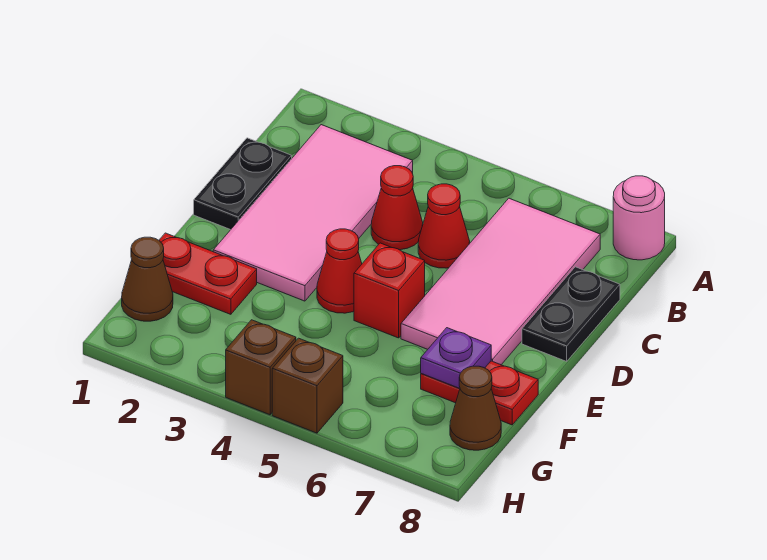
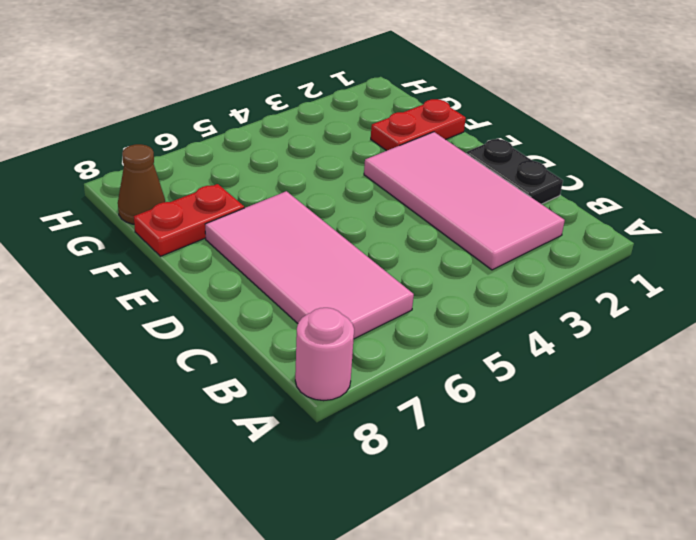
none -> red cone C4 level 1
none -> red cone C5 level 1
none -> black plate C8:D8 level 1

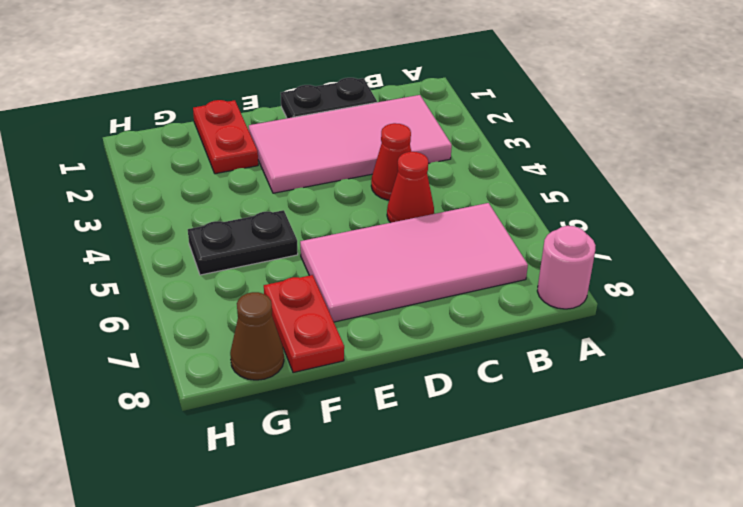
black plate F5:G5 level 1 -> black plate C8:D8 level 1
none -> red cone E4 level 1
none -> red brick E5 level 1
none -> brown cone G1 level 1

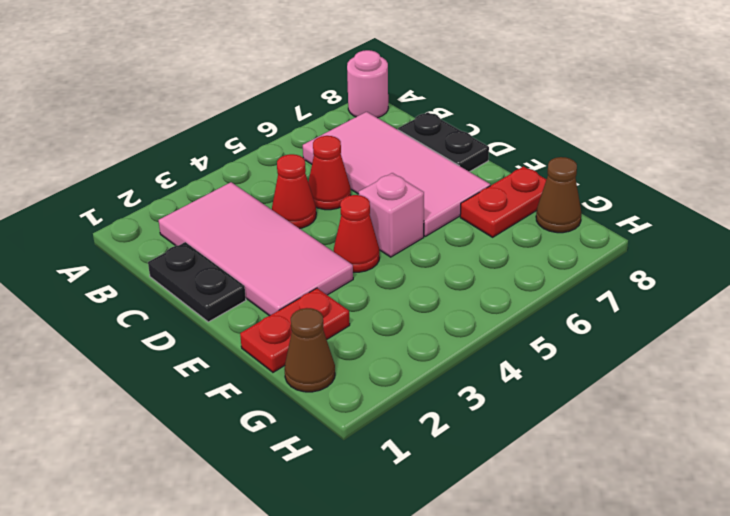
pink brick E5 level 1 -> red brick E5 level 1
none -> brown brick H4 level 1
none -> brown brick H5 level 1
none -> purple plate F7 level 2

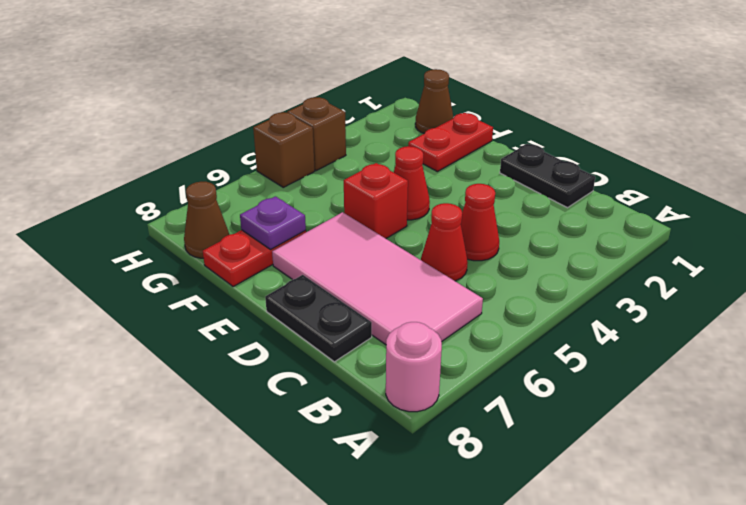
none -> pink tile B2:E3 level 1

